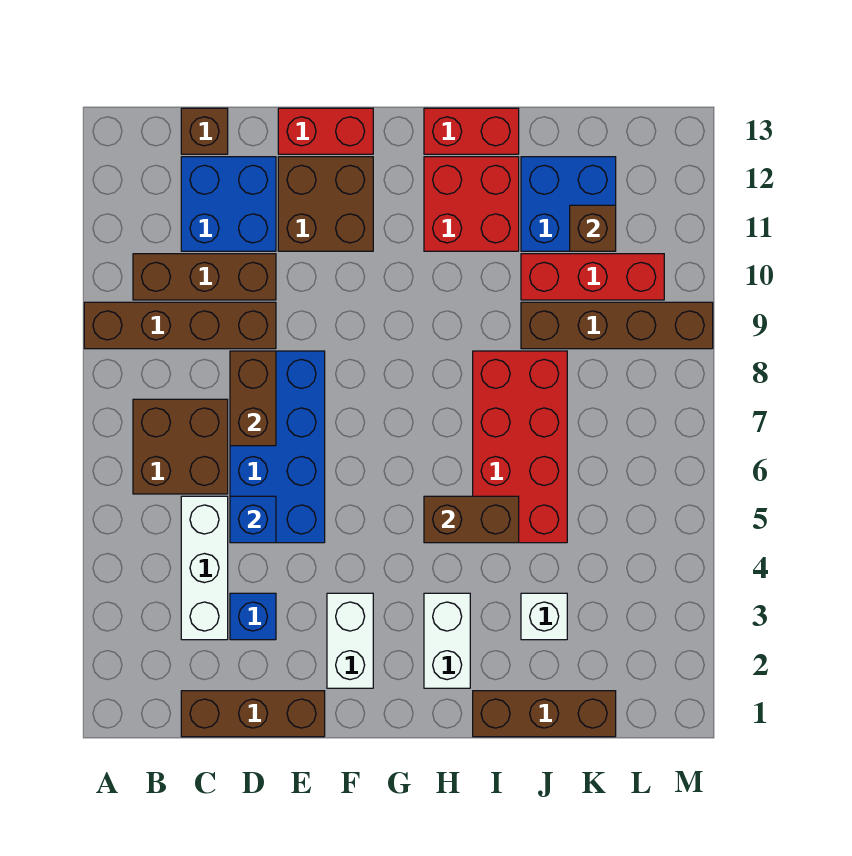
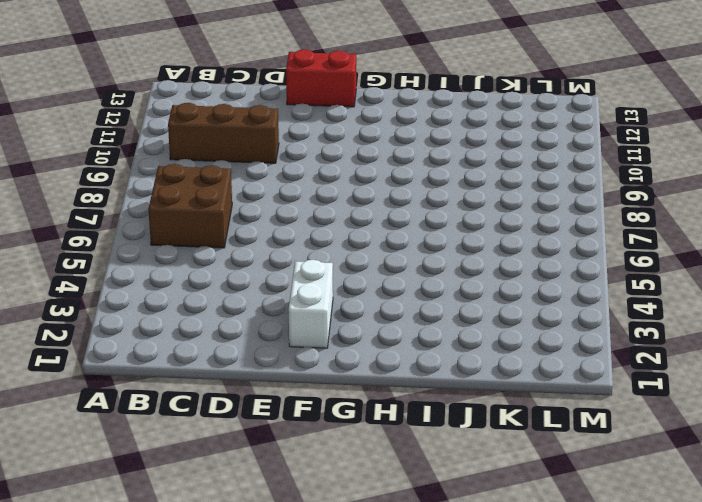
none -> brown brick A9:D9 level 1
none -> brown brick C1:E1 level 1
none -> white brick C3:C5 level 1

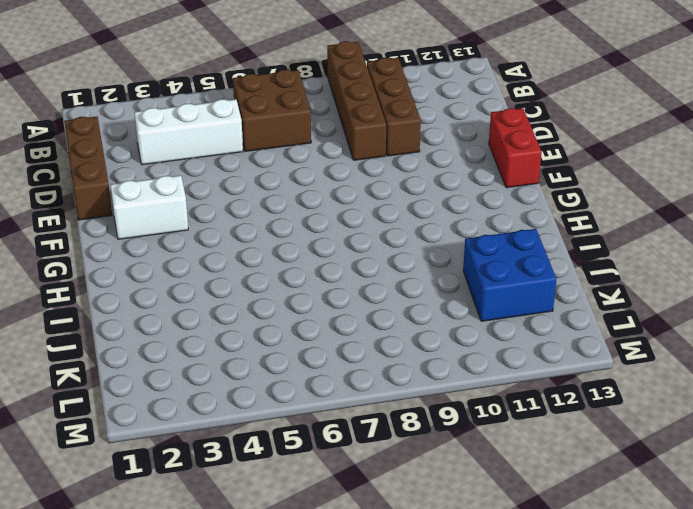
none -> blue brick C11:D12 level 1
none -> brown brick C13 level 1
none -> blue brick D3 level 1

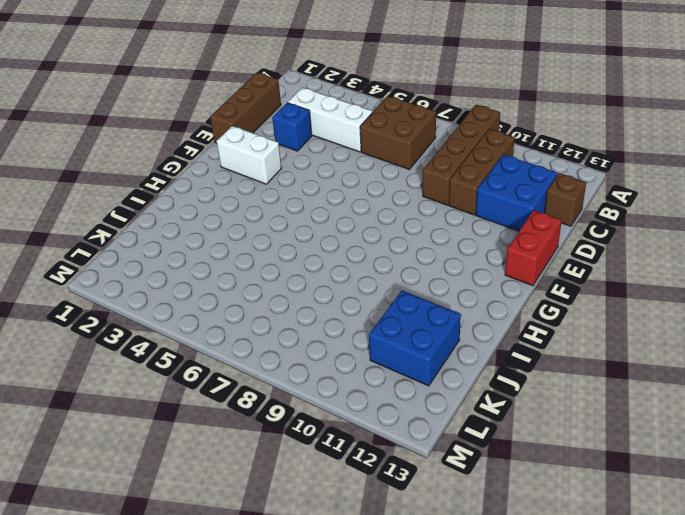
none -> blue brick D5:E8 level 1
none -> brown brick E11:F12 level 1
none -> white brick H2:H3 level 1

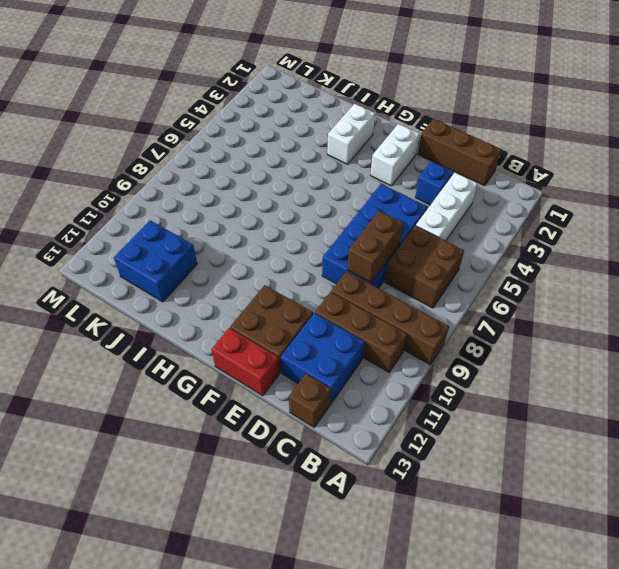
none -> red brick H11:I12 level 1
none -> red brick H13:I13 level 1
none -> brown brick I1:K1 level 1

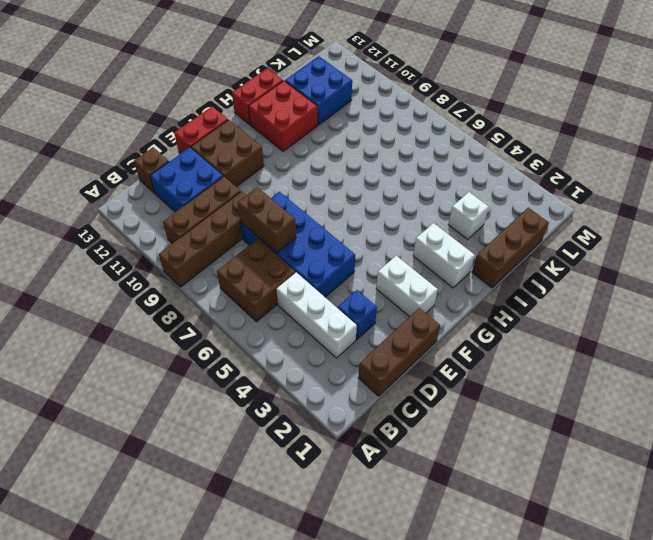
none -> red brick I5:J8 level 1
none -> brown brick J9:M9 level 1
none -> red brick J10:L10 level 1

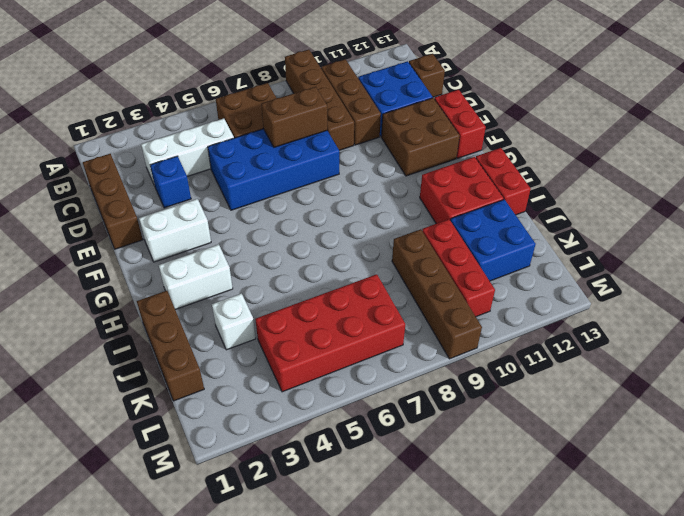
red brick K4:L7 level 1 -> red brick I5:J8 level 1
none -> blue brick D5 level 2
none -> brown brick H5:I5 level 2
none -> brown brick K11 level 2

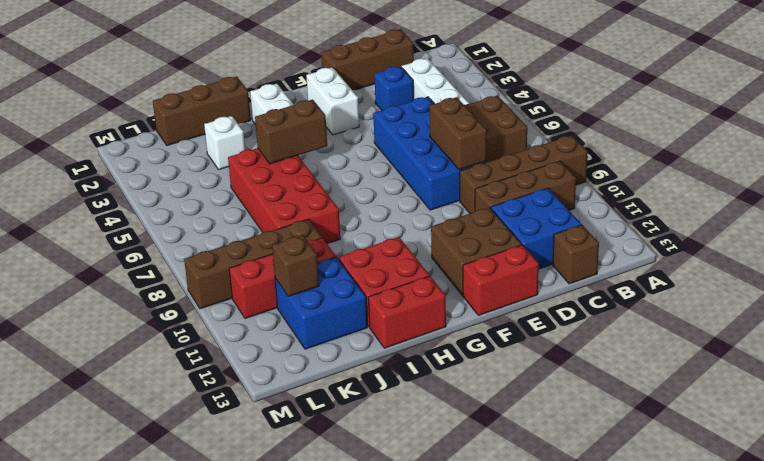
none -> blue brick D5 level 2

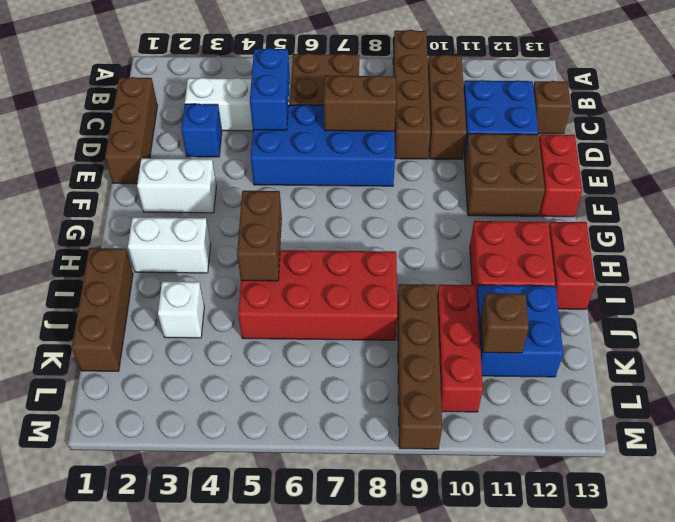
blue brick C5:D5 level 2 -> blue brick D5 level 2

